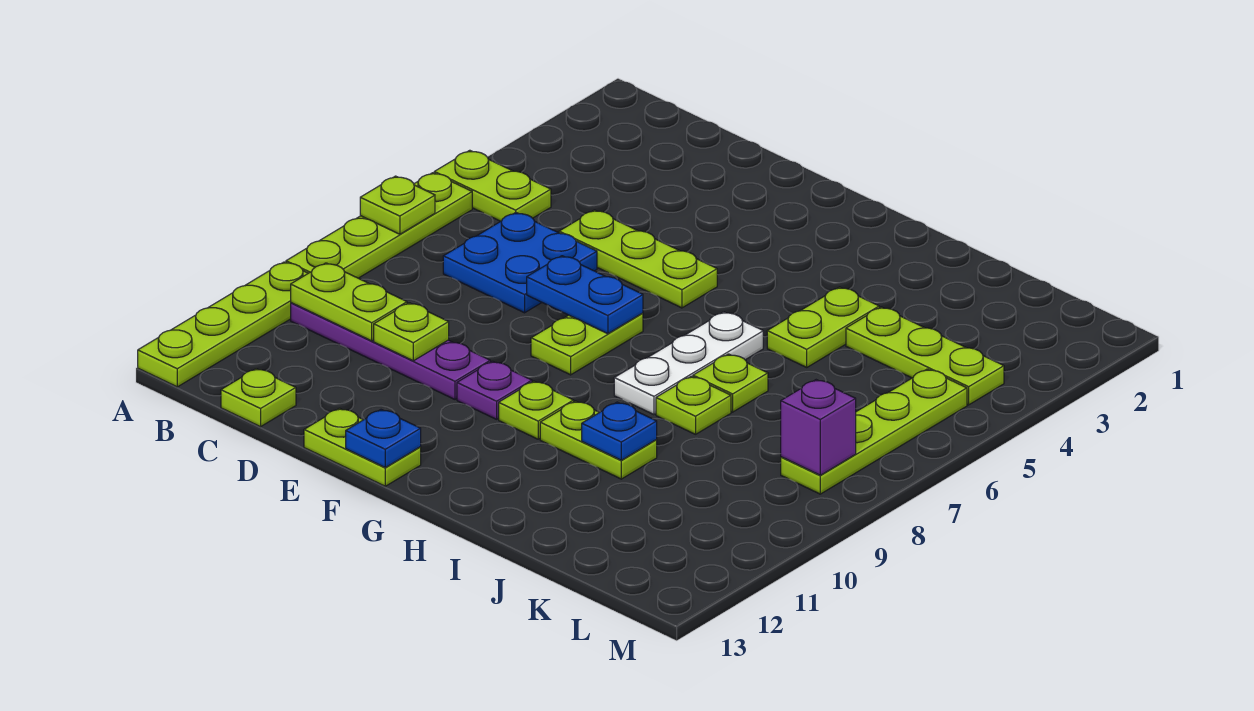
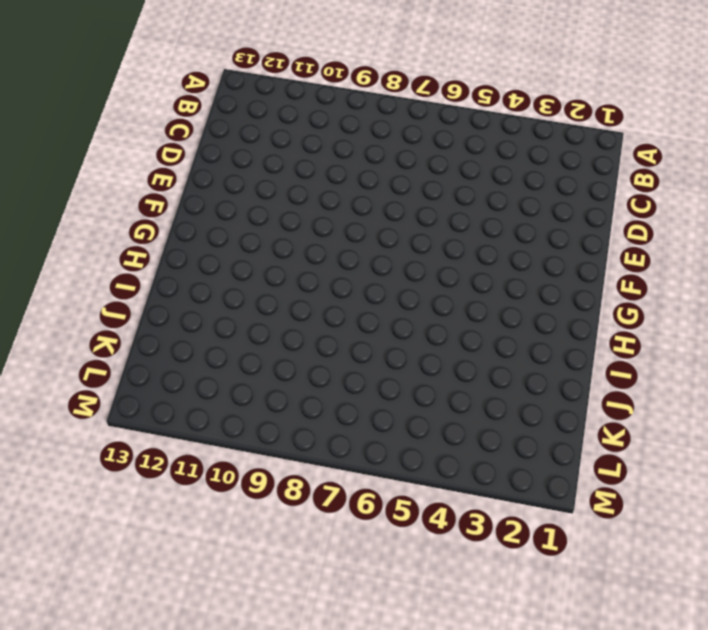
none -> lime plate A5:B5 level 1
none -> lime plate A6:A9 level 1
none -> lime plate A10:A13 level 1

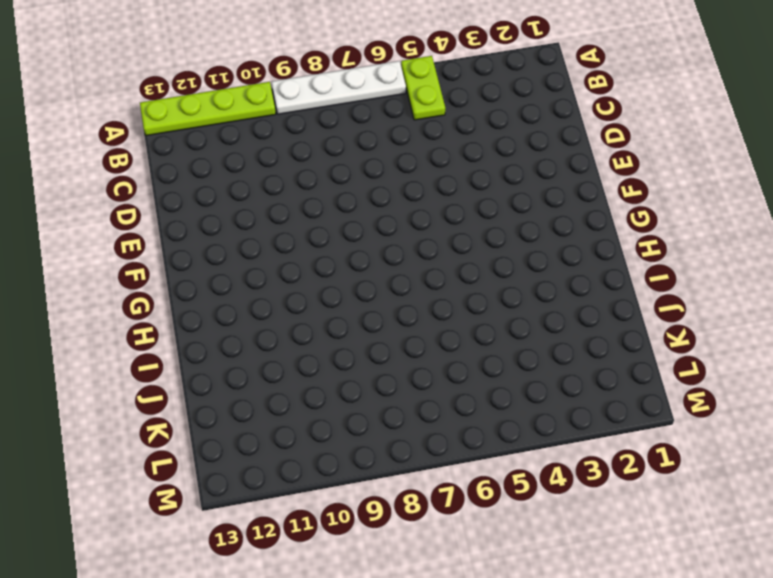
white plate A6:A9 level 1 -> lime plate A6:A9 level 1
none -> purple plate B10:E10 level 1
none -> blue plate C6:D7 level 1
none -> lime plate C13 level 1

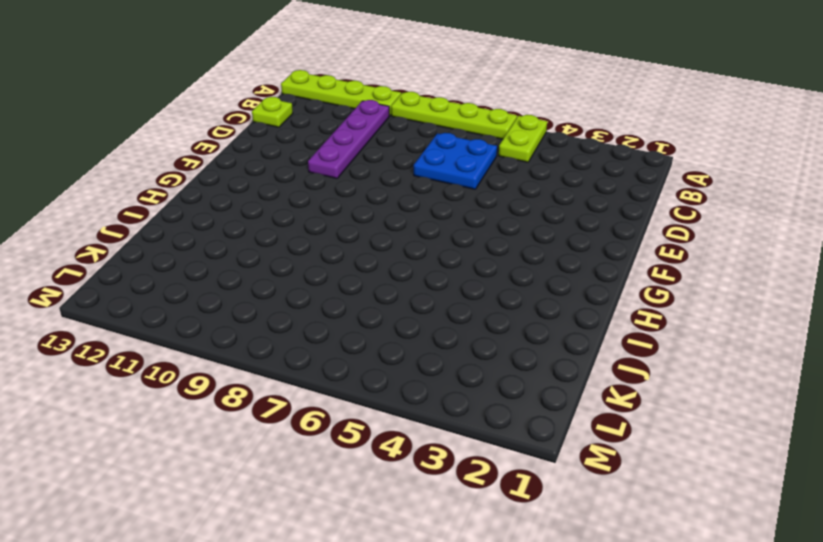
none -> lime plate D5:F5 level 1
none -> lime plate E13:F13 level 1
none -> lime plate F7:F8 level 1

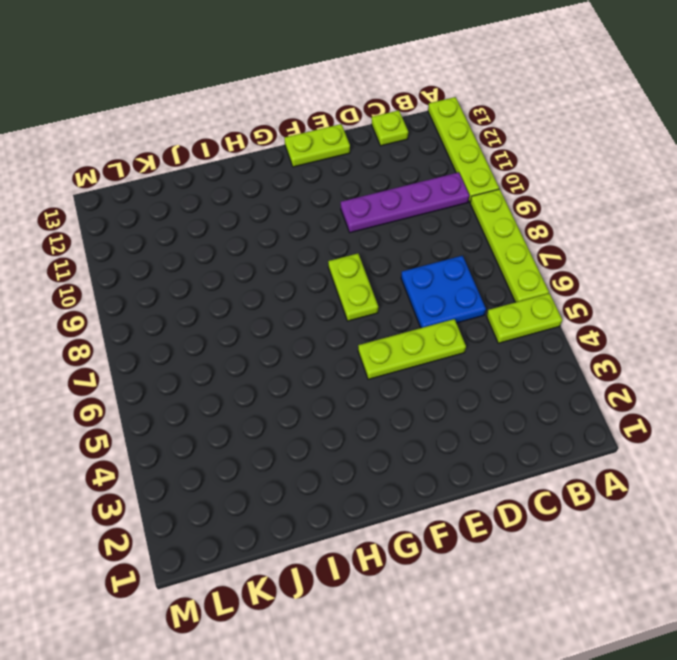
none -> purple plate F10 level 1
none -> lime plate G10 level 1
none -> white plate H6:H8 level 1

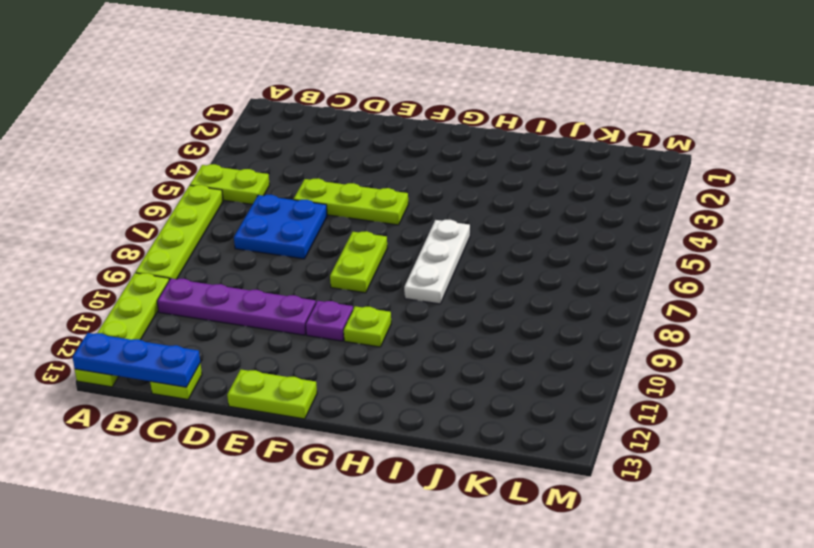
blue plate A13:C13 level 2 -> none
none -> lime plate H10:I10 level 1
none -> lime plate I4:I5 level 1
none -> lime plate I7 level 1

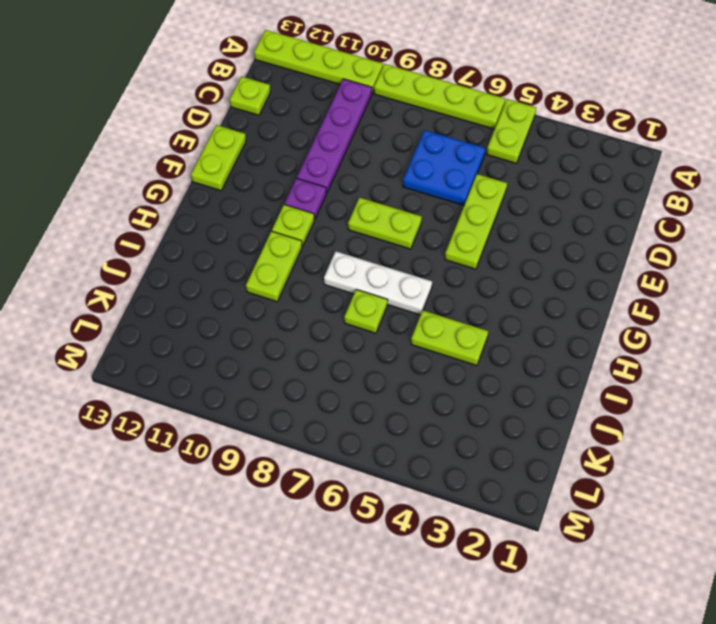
none -> lime plate I8 level 1
none -> lime plate J4:L4 level 1
none -> lime plate L5:L8 level 1

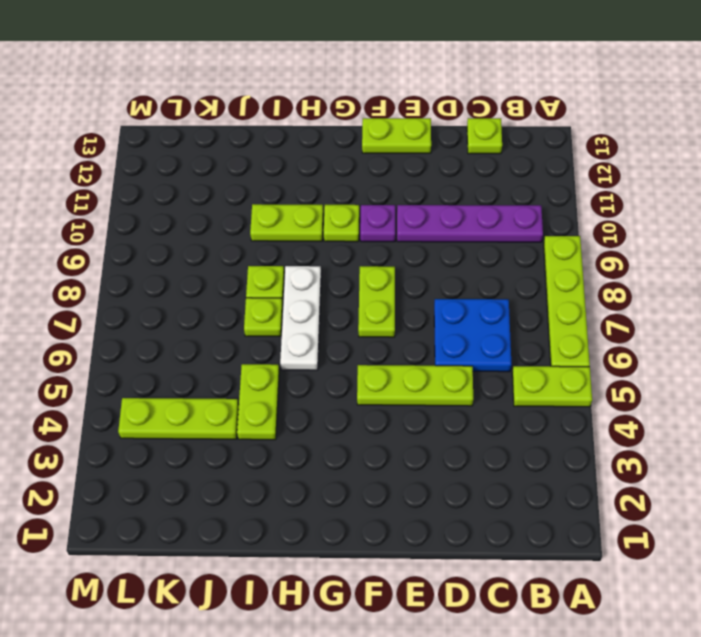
none -> lime plate A10:A13 level 1
none -> lime plate L5:L8 level 1
none -> lime plate A7 level 2

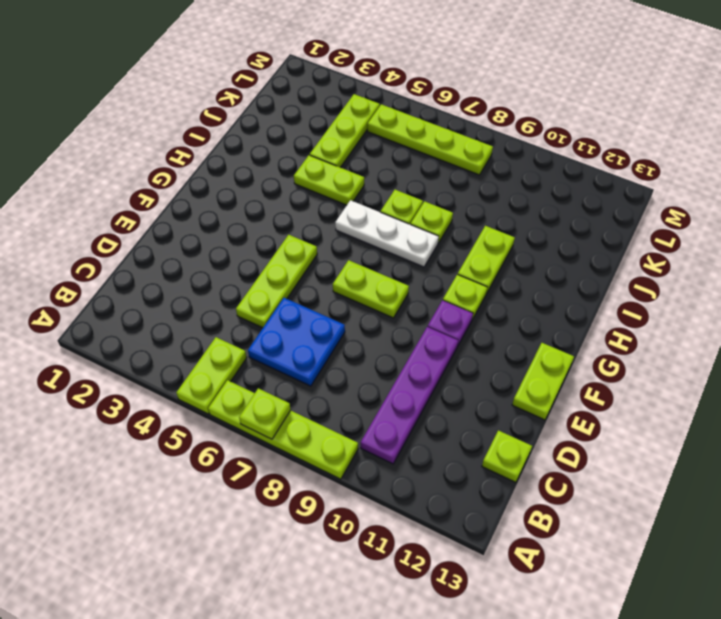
none -> lime plate A10:A13 level 1
none -> lime plate B10:C10 level 2
none -> lime plate D10 level 2

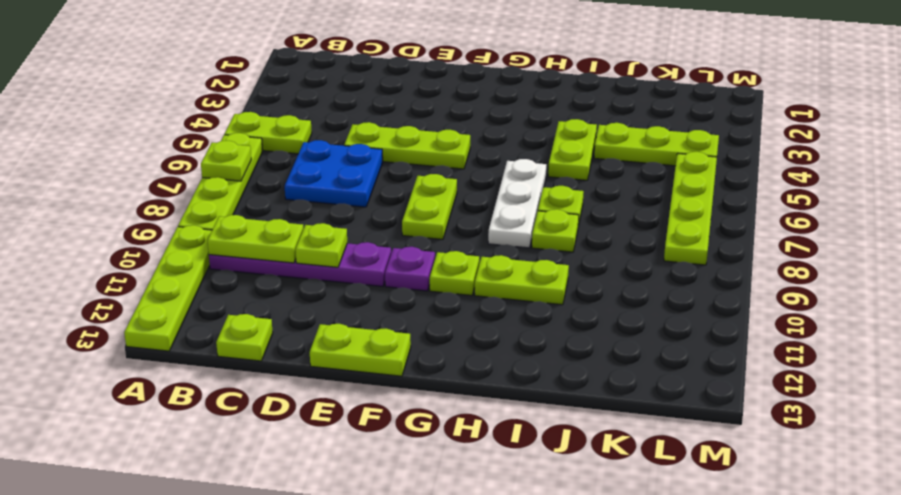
none -> blue plate E7:F7 level 2
none -> blue plate F13 level 2
none -> blue plate I10 level 2

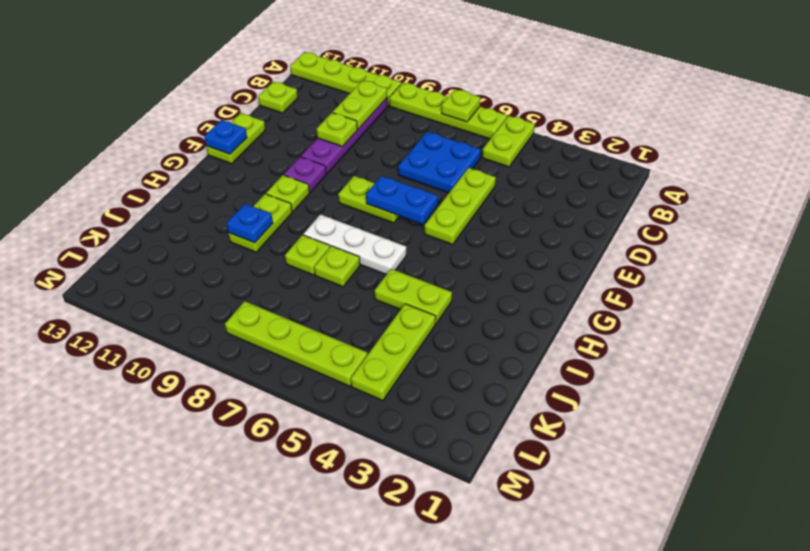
blue plate F6:F7 level 2 -> blue plate E7:F7 level 2
none -> purple brick L8 level 2

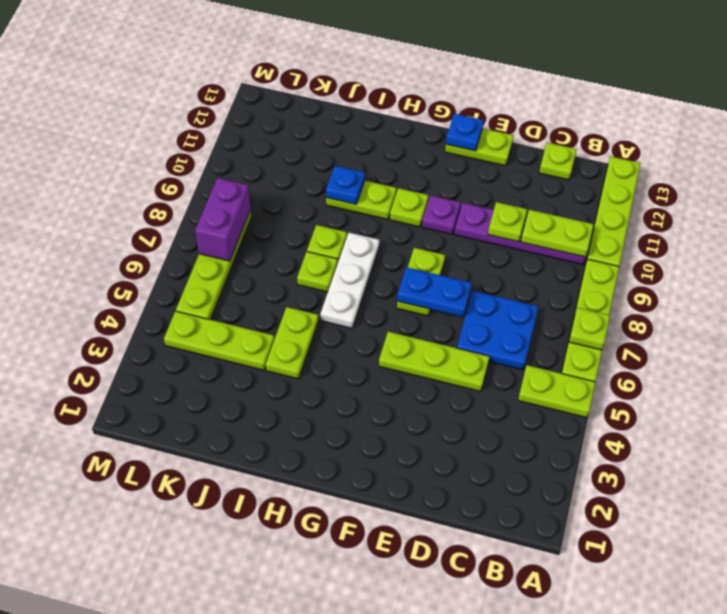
purple brick L7:L8 level 2 -> purple brick L8 level 2

